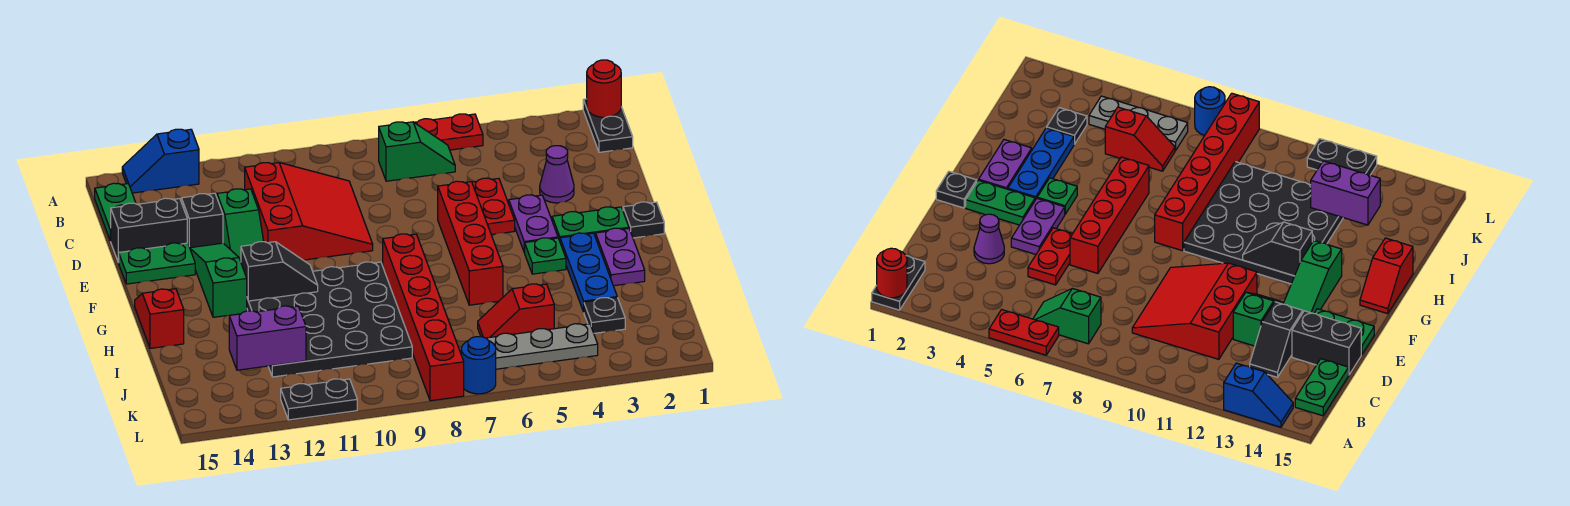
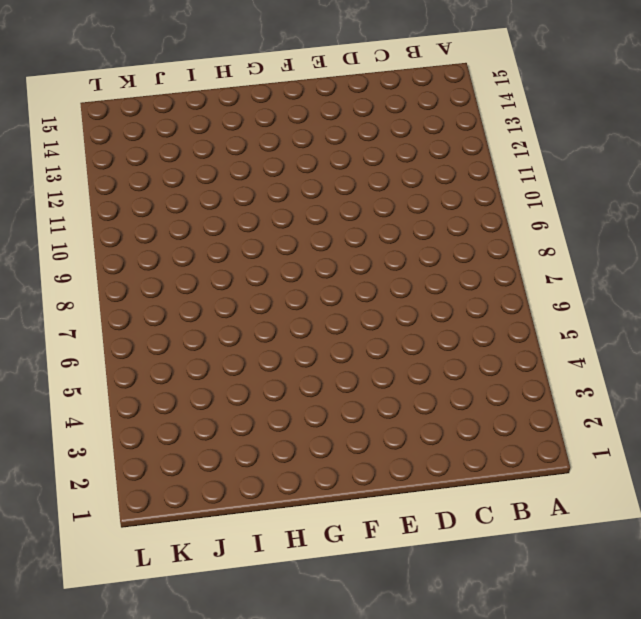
none -> black plate A1:B1 level 1
none -> red plate A5:A6 level 1
none -> blue slope A13:A14 level 1 top 13
none -> green slope B6:B7 level 1 top 7

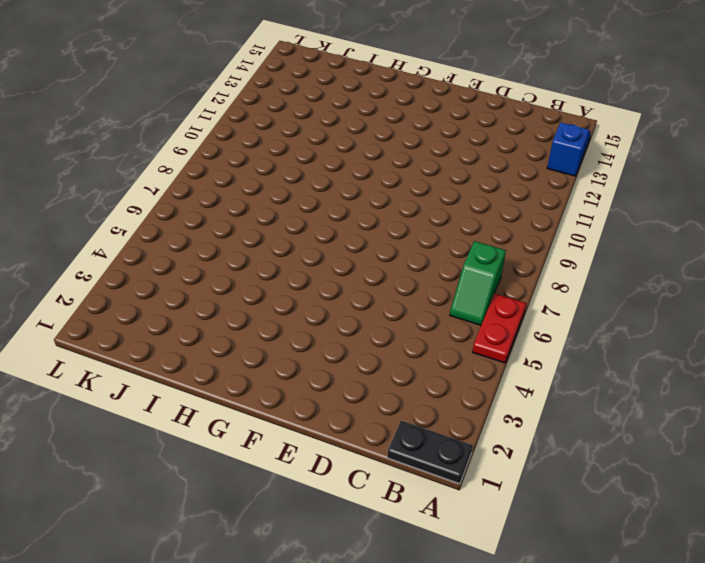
none -> green plate B15:C15 level 1
none -> red slope C9:E11 level 1 top 11
none -> black slope C13:D13 level 1 top D
none -> purple cone D3 level 1

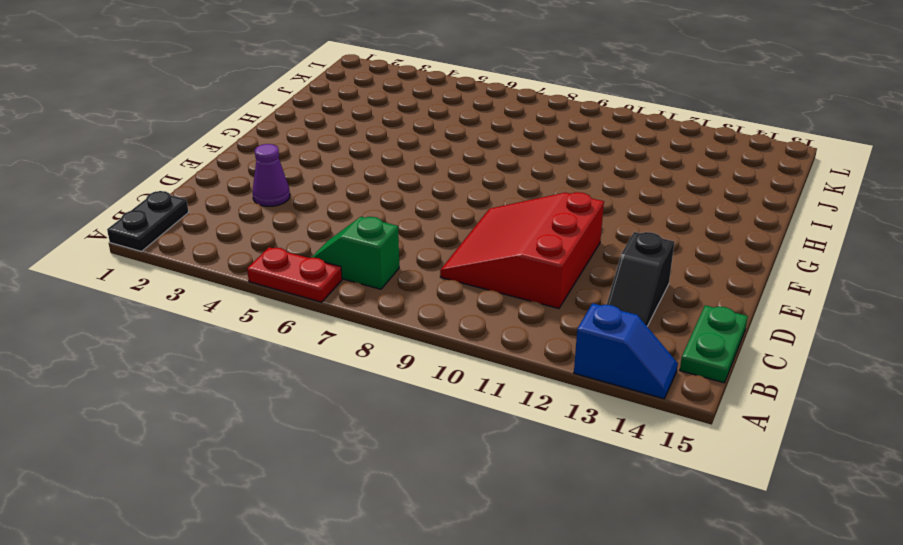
none -> red plate D5:E5 level 1
none -> green slope D12:E12 level 1 top D
none -> black brick D14:D15 level 1
none -> purple plate E4:F4 level 1

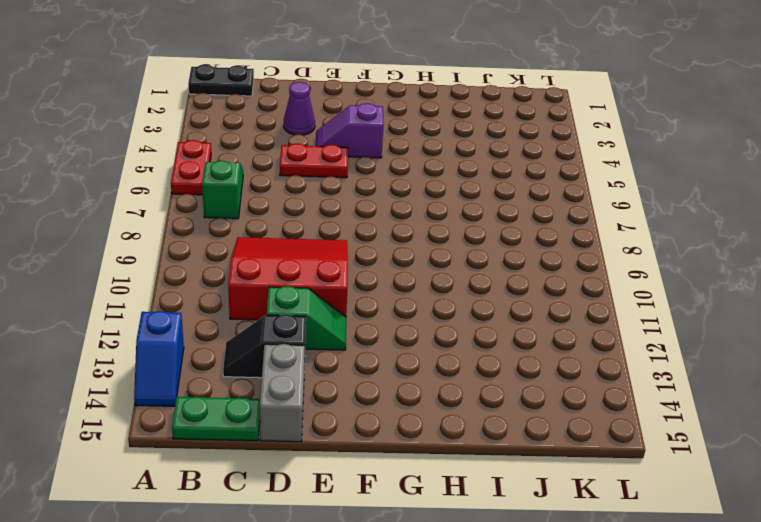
grey brick D14:D15 level 1 -> black brick D14:D15 level 1
purple slope E4:F4 level 1 top F -> purple plate E4:F4 level 1
none -> red brick E6:H6 level 1
none -> green slope E13:G13 level 1 top G
none -> green plate E14:E15 level 1
none -> black plate F1 level 1

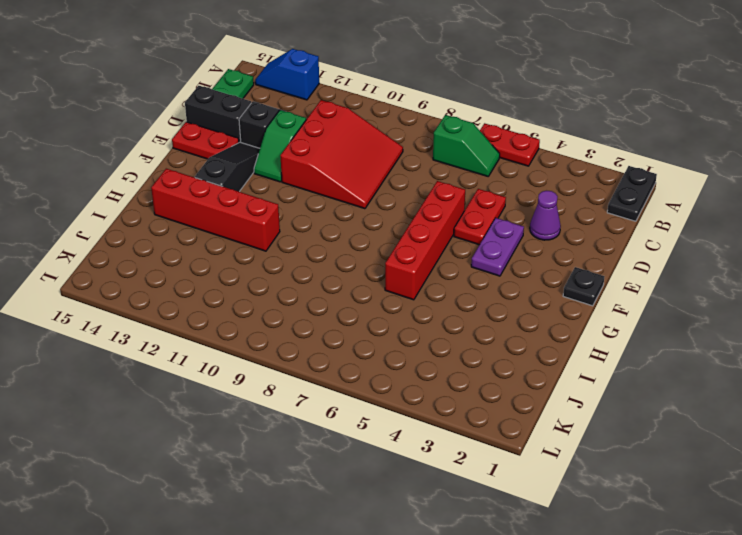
black slope E13:G13 level 1 top G -> green slope E13:G13 level 1 top G
red plate E14:E15 level 1 -> green plate E14:E15 level 1
red brick H11:H14 level 1 -> black plate G9:J12 level 1
none -> green plate F2:F3 level 1
none -> purple plate G2:H2 level 1
none -> blue plate G3:I3 level 1
none -> green plate G4 level 1

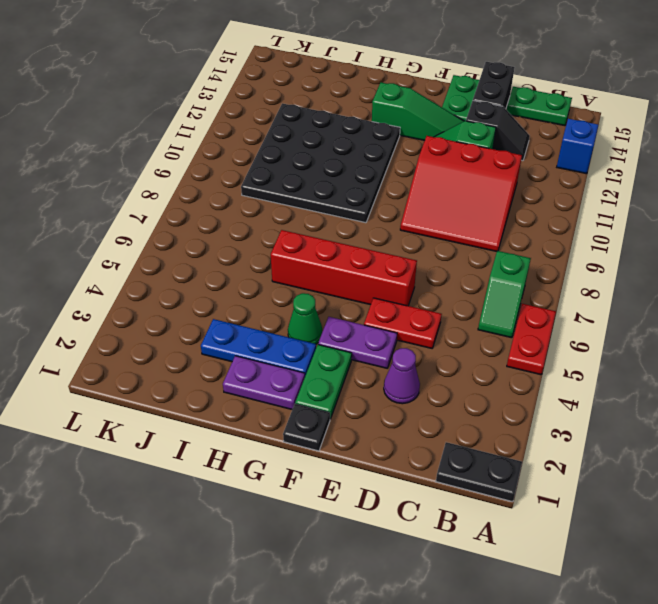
green cone G4 level 1 -> green plate G4 level 1
none -> red brick G8:L8 level 1
none -> red slope G15:H15 level 1 top H
none -> black plate J3 level 1
none -> red slope J5:J6 level 1 top 5

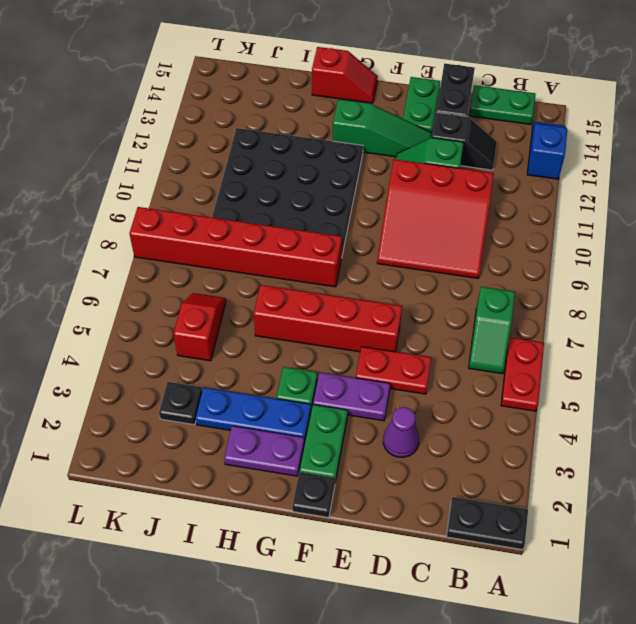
none -> grey plate K4:K6 level 1
none -> blue round brick L7 level 1
none -> black plate L11:L12 level 1
none -> red round brick A1 level 2

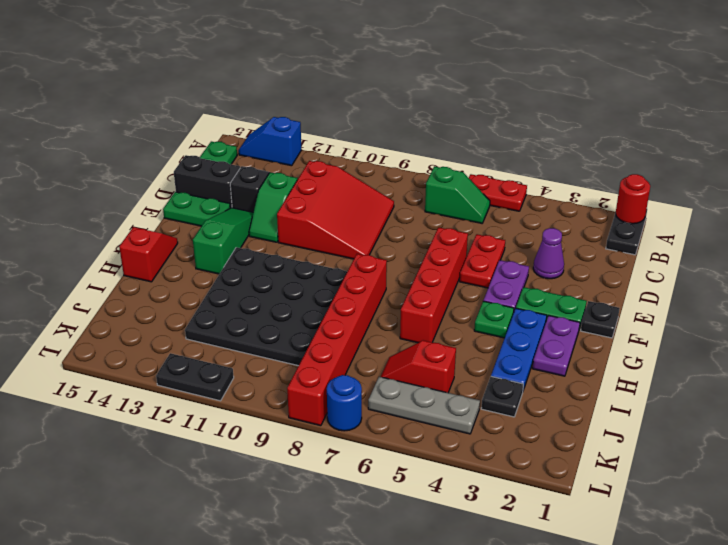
none -> black slope G11:G12 level 2 top 12
none -> purple brick J12:J13 level 2

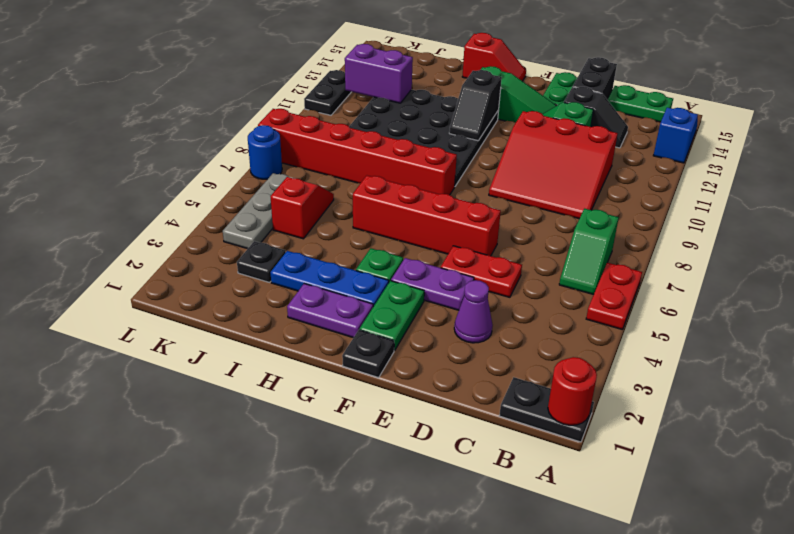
purple brick J12:K12 level 2 -> purple brick J12:J13 level 2

